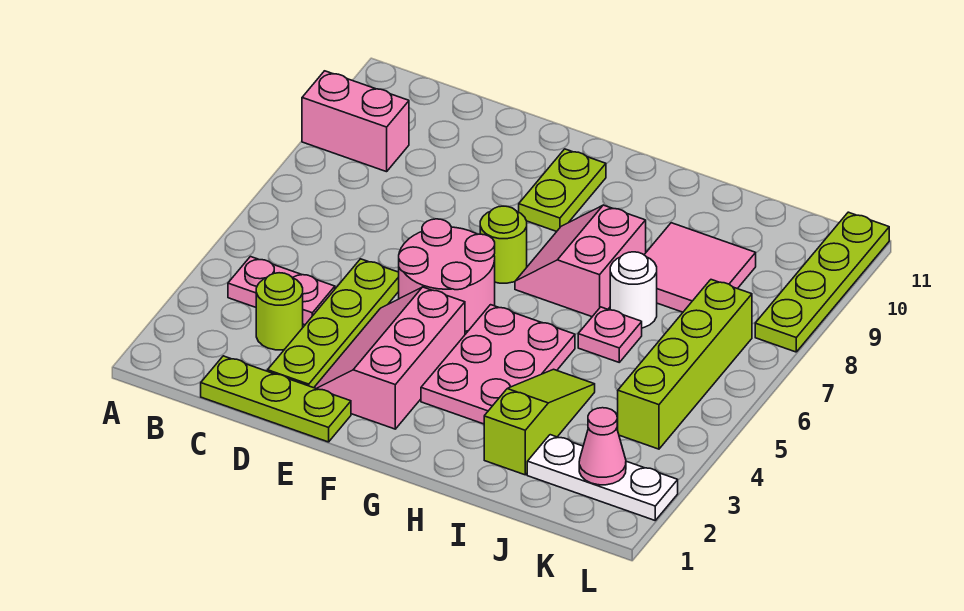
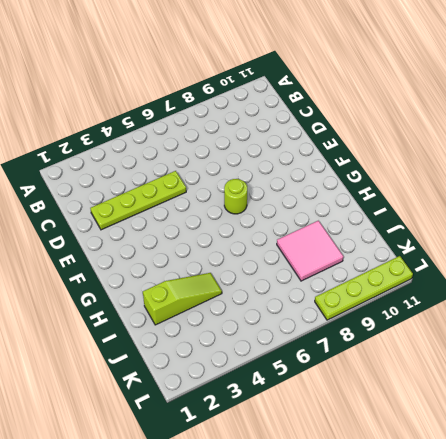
none -> pink brick A9:B9 level 1
none -> pink plate B4:C4 level 1
none -> lime plate C1:E1 level 1

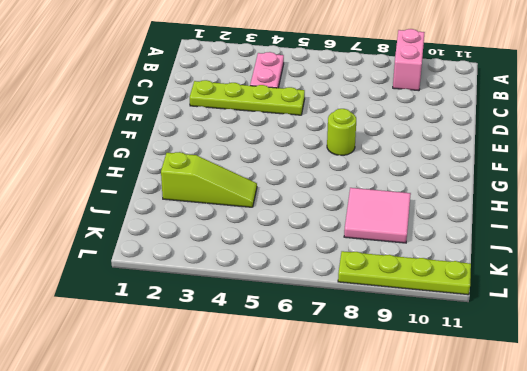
none -> lime plate C1:E1 level 1
none -> lime round brick C3 level 1
none -> pink slope E2:F4 level 1 top F

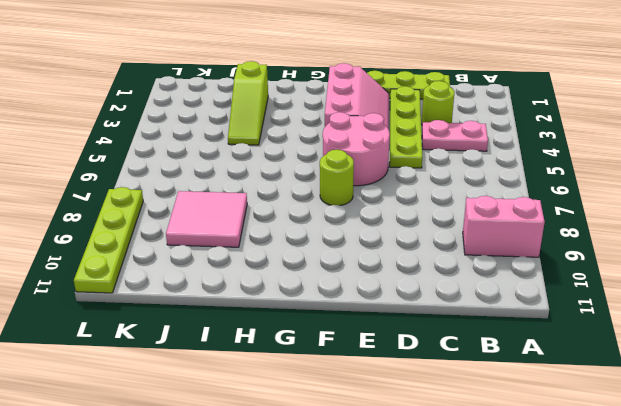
none -> lime plate F9:F10 level 1
none -> pink plate G3:H5 level 1
none -> pink slope G7:H8 level 1 top H

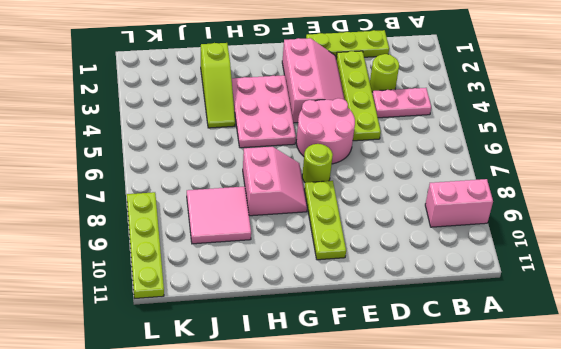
lime plate F8:F10 level 1 -> lime plate F9:F10 level 1
none -> pink plate I6 level 1
none -> white round brick I7 level 1
none -> white plate J2:L2 level 1

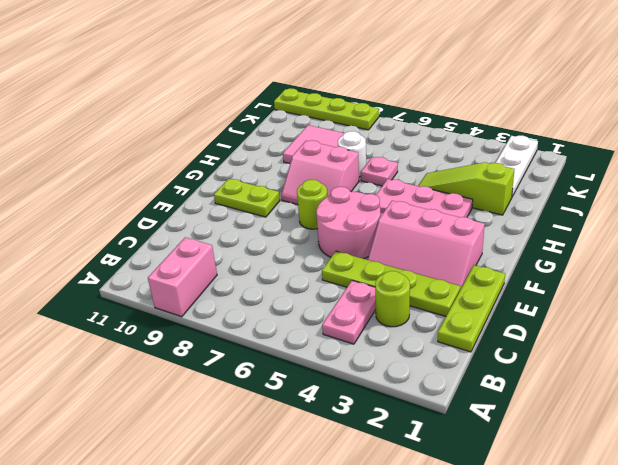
none -> lime brick K4:K7 level 1
none -> pink cone K2 level 2

